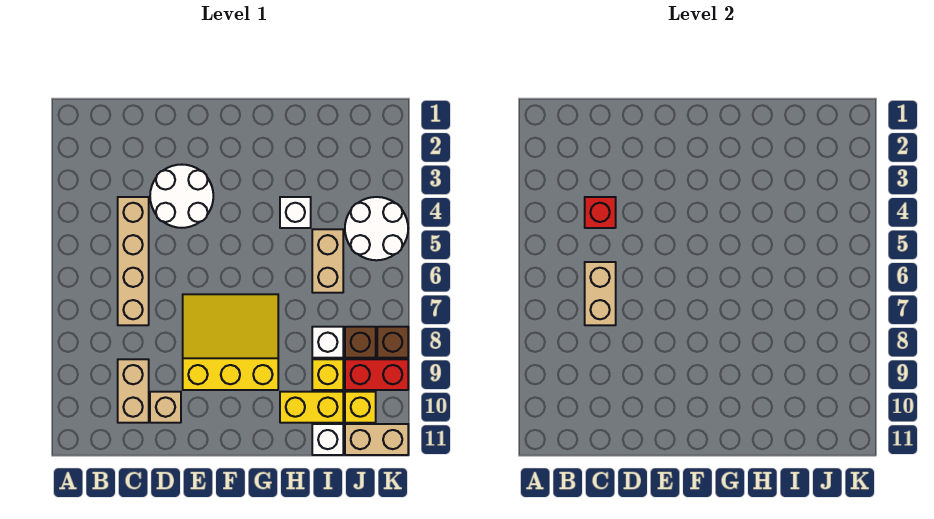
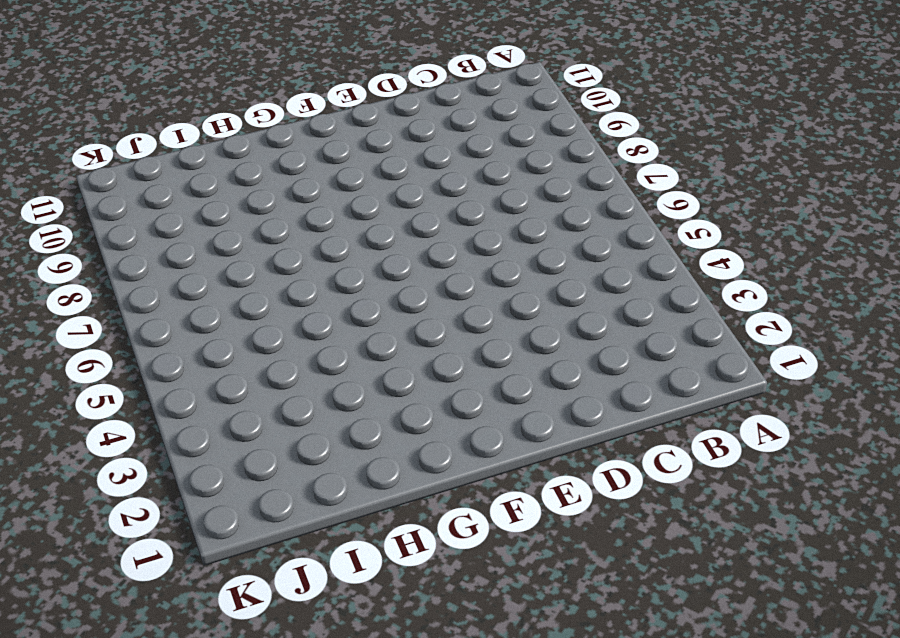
none -> tan brick C4:C7 level 1
none -> tan brick C9:C10 level 1
none -> white round brick D3:E4 level 1

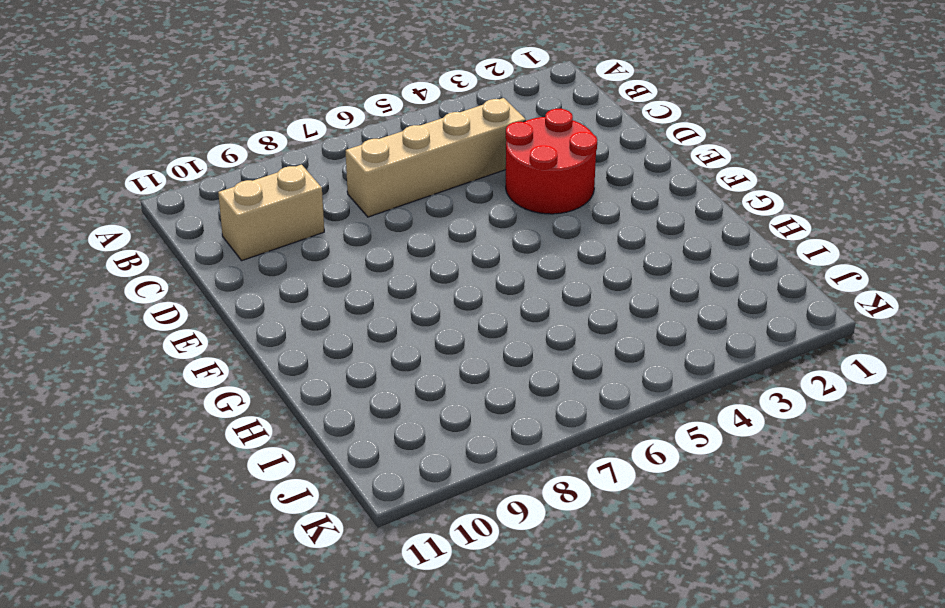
red round brick D3:E4 level 1 -> white round brick D3:E4 level 1
none -> tan brick D10 level 1
none -> yellow slope E7:G9 level 1 top 9
none -> white brick H4 level 1

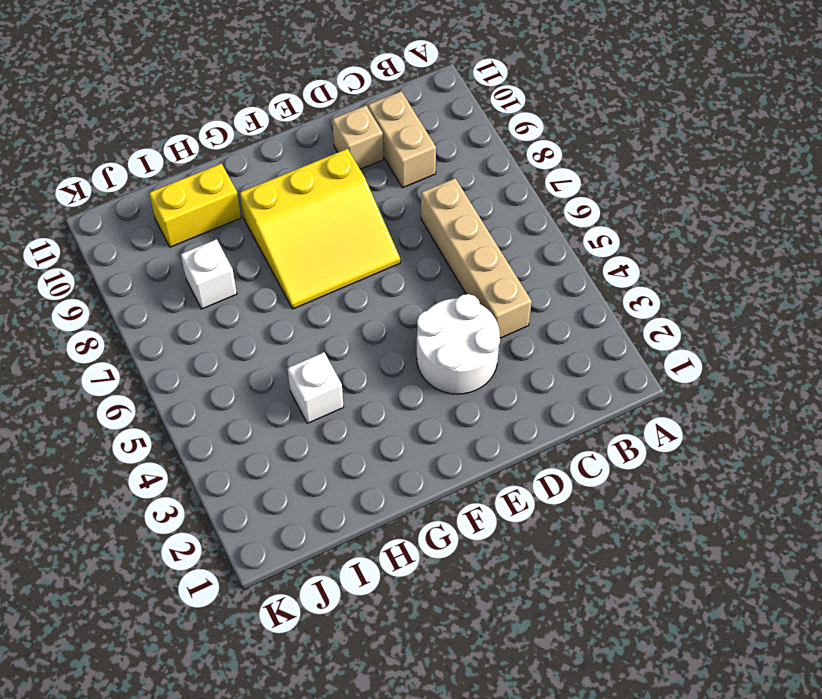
none -> tan brick I5:I6 level 1
none -> yellow brick I9 level 1
none -> white brick I11 level 1

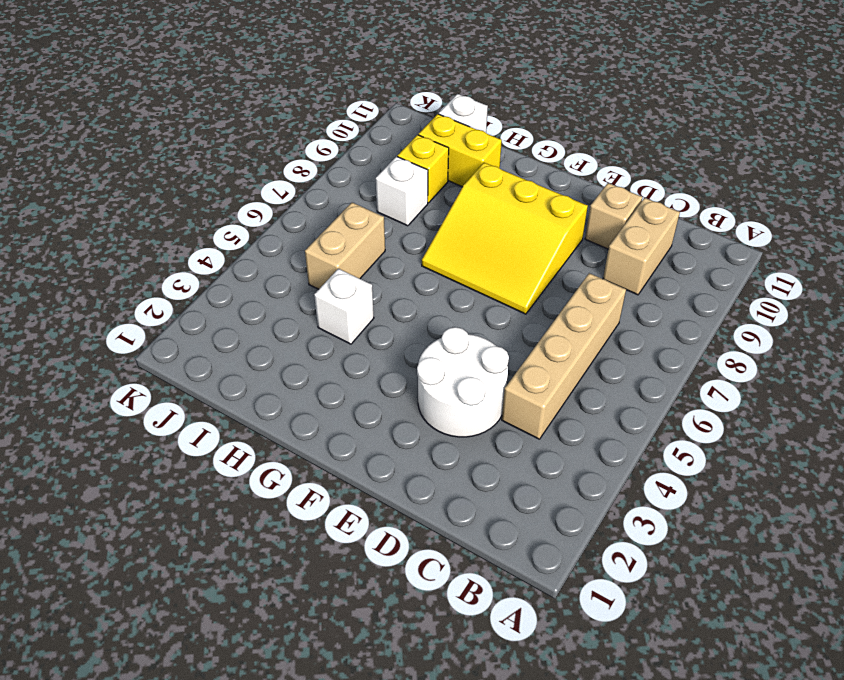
none -> white round brick J4:K5 level 1
none -> brown brick J8 level 1
none -> red brick J9:K9 level 1

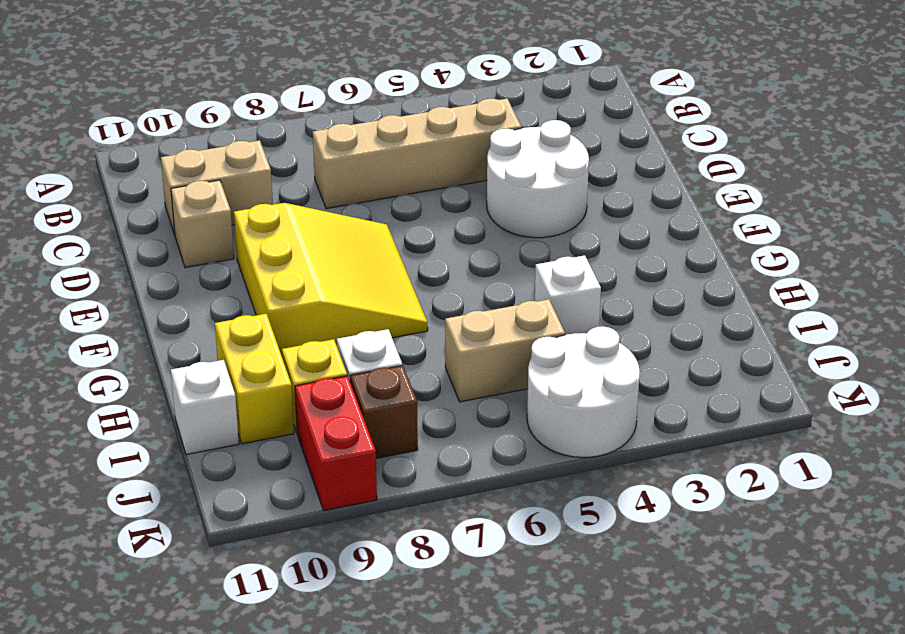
none -> yellow brick J10 level 1
none -> tan brick J11:K11 level 1
none -> brown brick K8 level 1

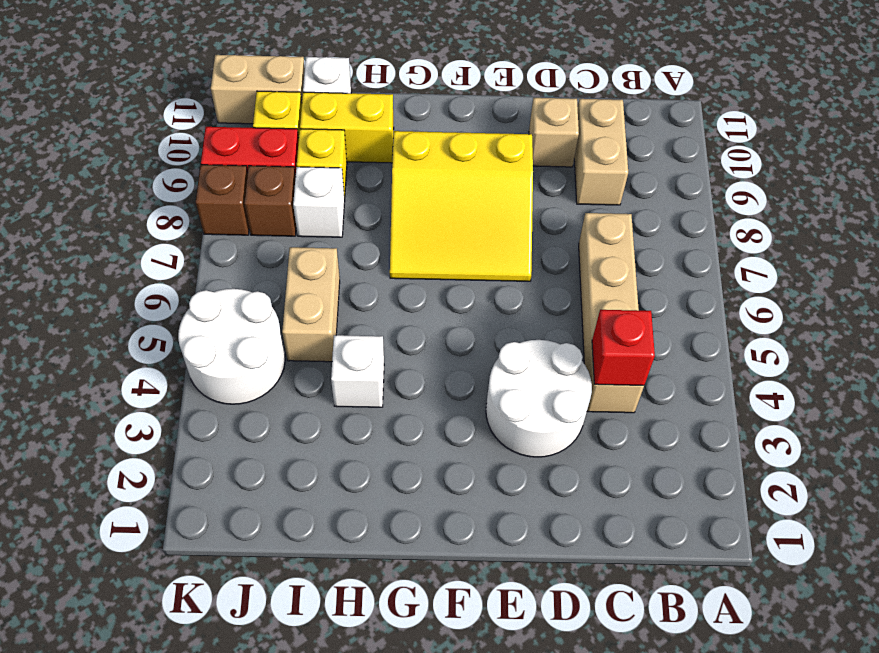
none -> tan brick C6:C7 level 2

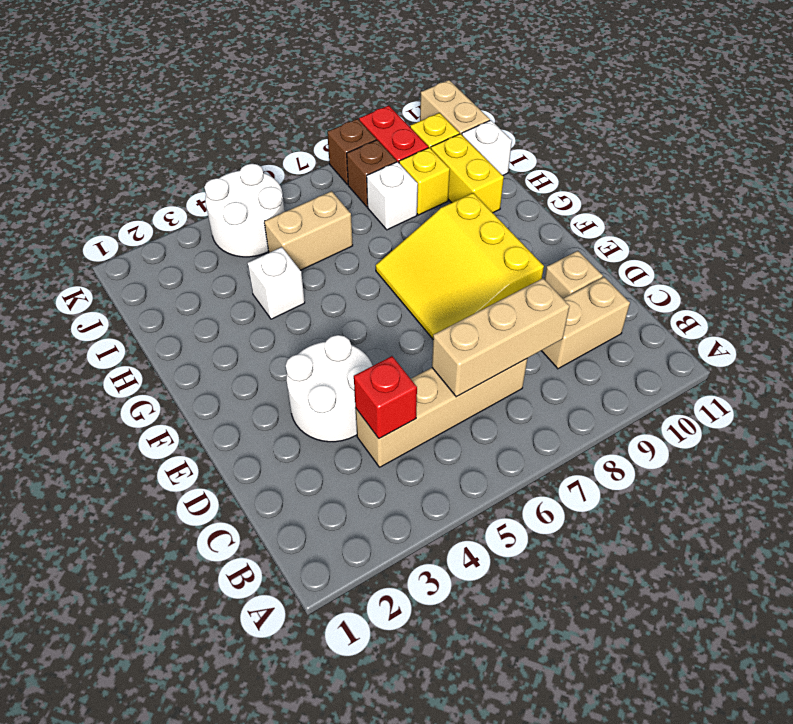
tan brick C6:C8 level 2 -> tan brick C6:C7 level 2

